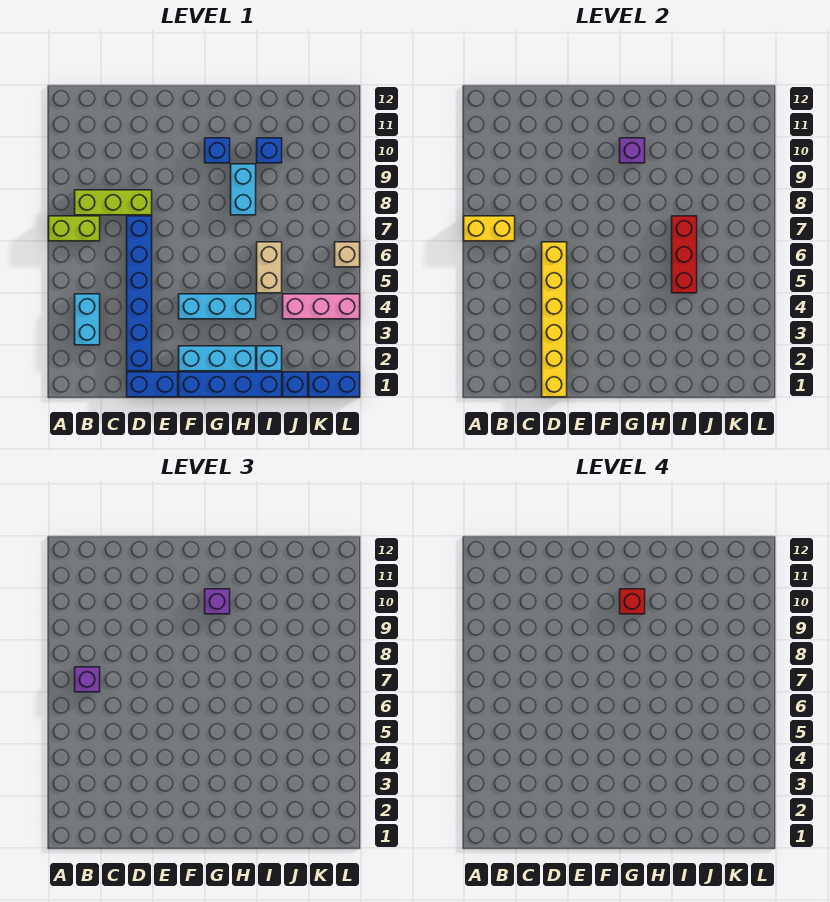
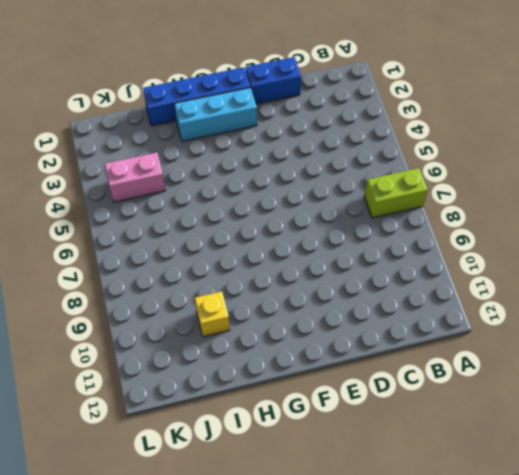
yellow brick I10 level 1 -> blue brick I10 level 1
pink brick J4:K4 level 1 -> pink brick J4:L4 level 1
none -> cyan brick B3:B4 level 1
none -> lime brick B8:D8 level 1
none -> blue brick D2:D7 level 1

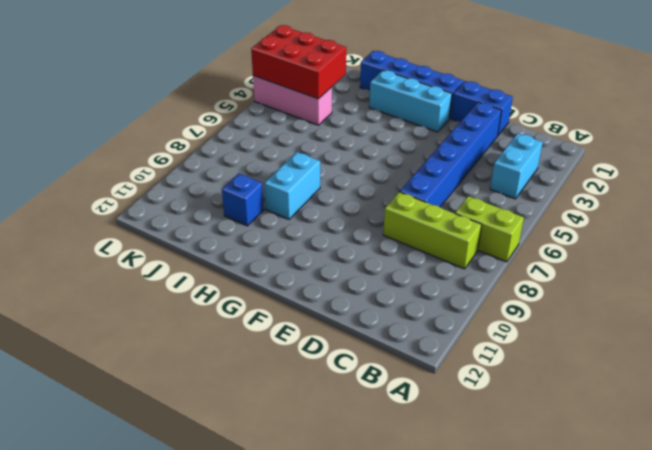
red brick J3:L4 level 2 -> none
none -> cyan brick F4:H4 level 1
none -> blue brick G10 level 1
none -> cyan brick I2 level 1

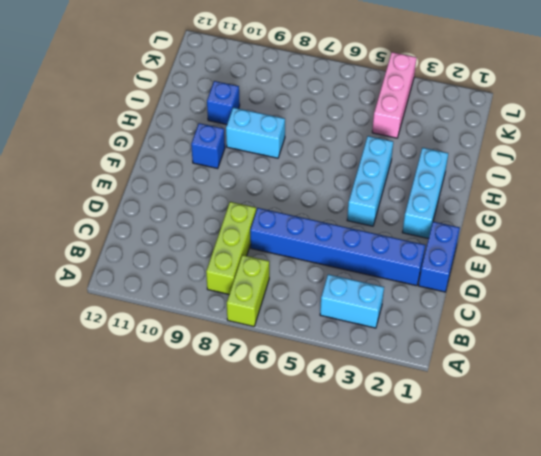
none -> blue brick F1:I1 level 1
none -> cyan brick I2 level 1
none -> tan brick I5:I6 level 1

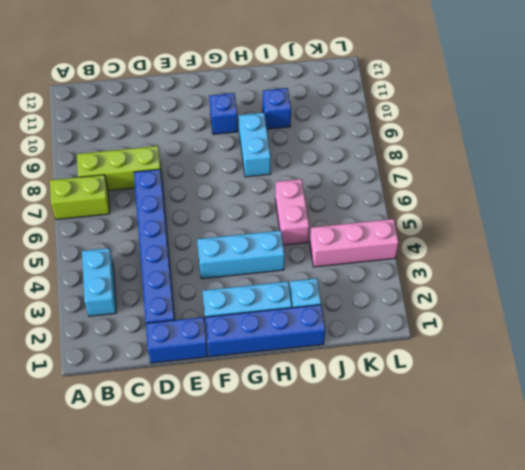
pink brick I5:I6 level 1 -> tan brick I5:I6 level 1
none -> blue brick J1 level 1
none -> blue brick K1:L1 level 1
none -> tan brick L6 level 1

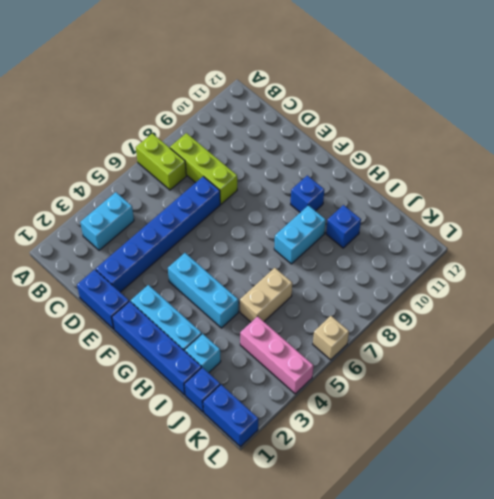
none -> yellow brick A7:B7 level 2
none -> yellow brick D1:D6 level 2
none -> purple brick G10 level 2

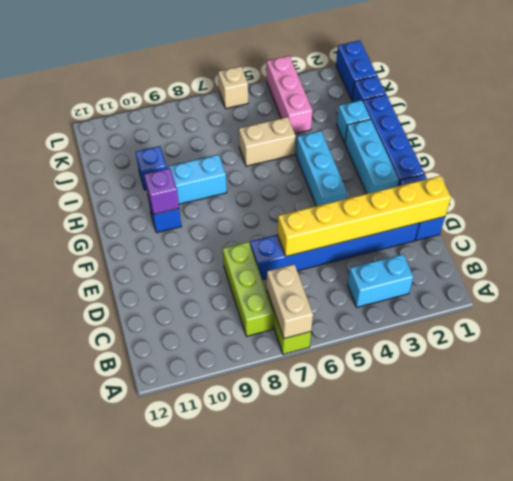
tan brick A7:B7 level 2 -> yellow brick A7:B7 level 2
none -> red brick I5:I7 level 2
none -> purple brick B7 level 3
none -> purple brick G10 level 3

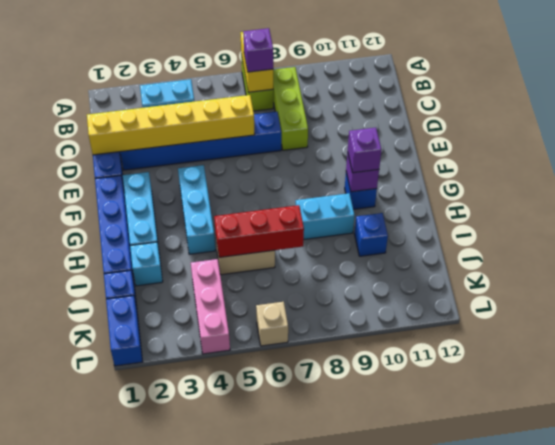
none -> red brick G10 level 4

